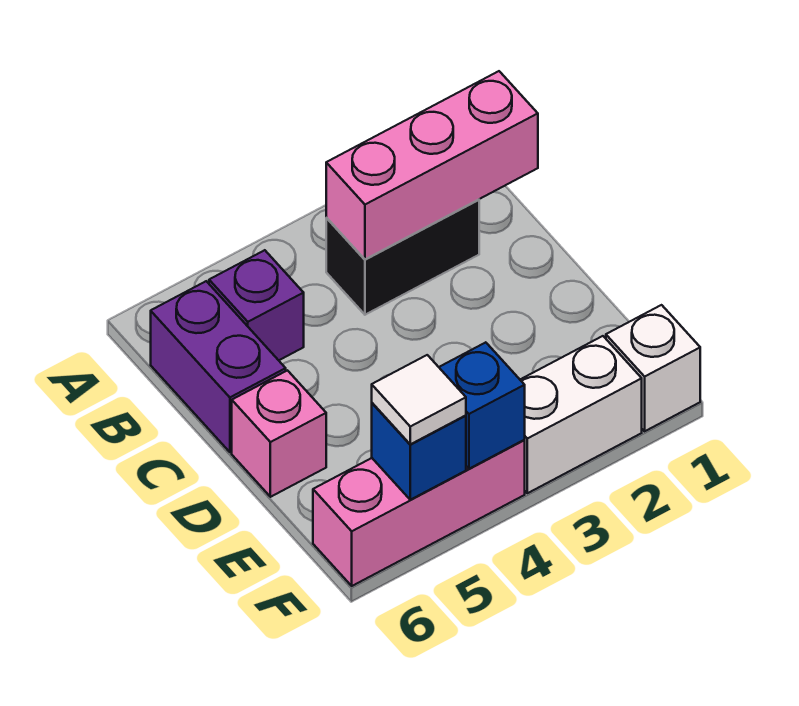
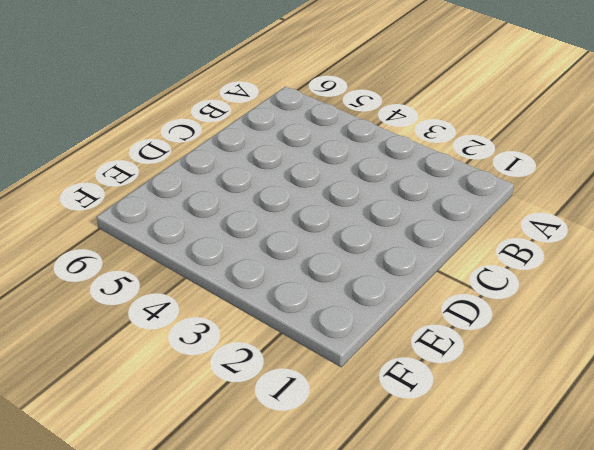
none -> black brick B2:B3 level 1
none -> purple brick B5 level 1

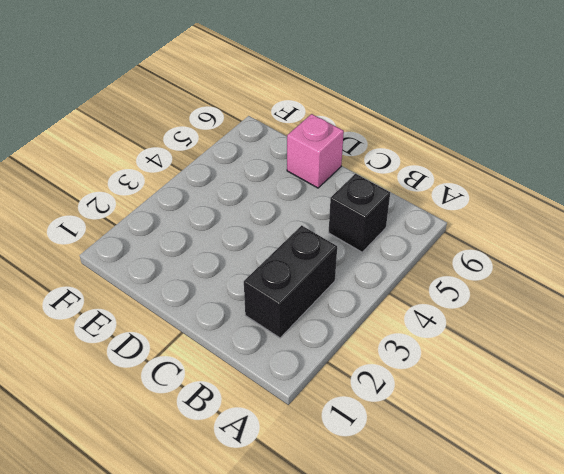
black brick B5 level 1 -> purple brick B5 level 1
none -> purple brick B6:C6 level 1
none -> white brick F1 level 1

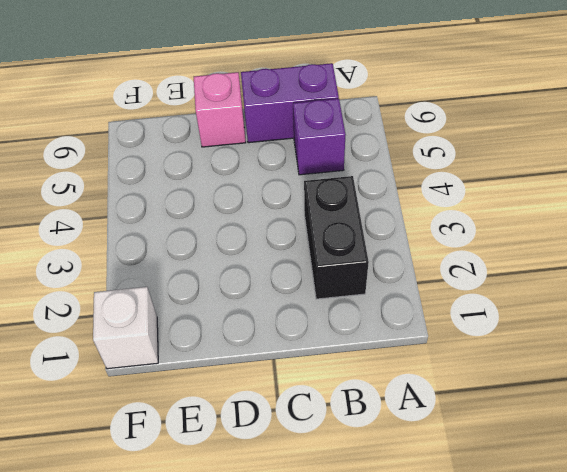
none -> white brick F2:F3 level 1
none -> pink brick F4:F6 level 1

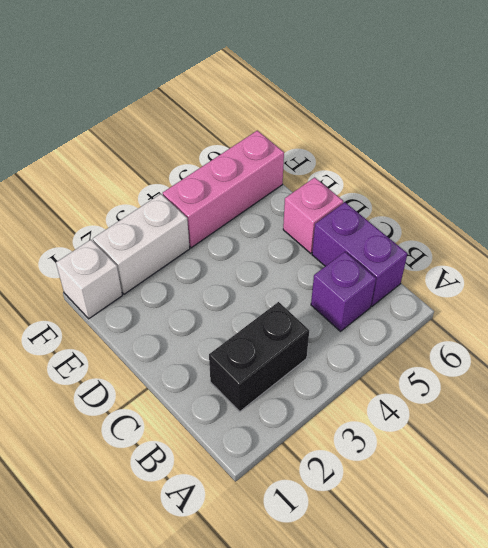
none -> pink brick B1:B3 level 2
none -> blue brick F4 level 2

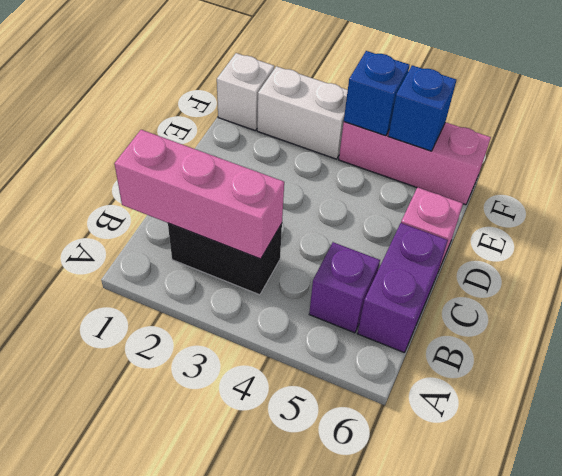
none -> white tile F5 level 3

